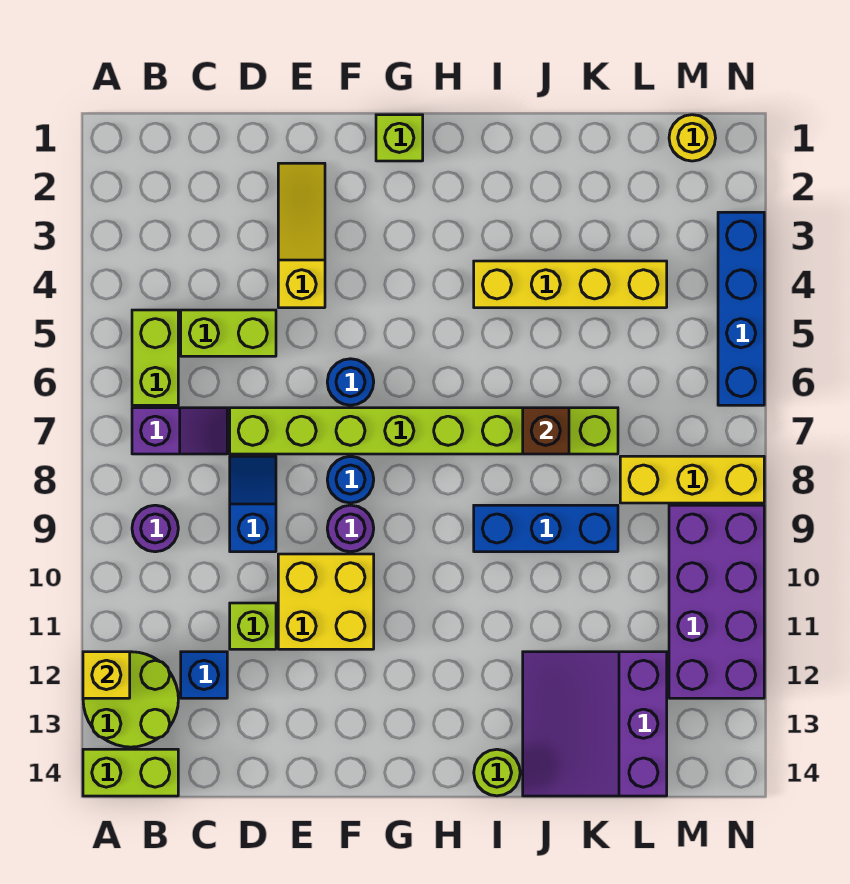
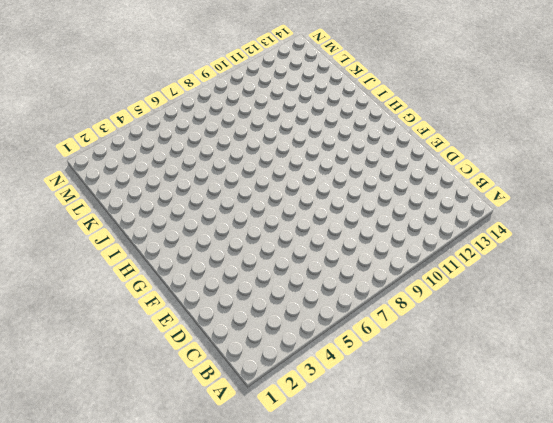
none -> lime round brick A12:B13 level 1
none -> lime brick A14:B14 level 1
none -> lime brick B5:B6 level 1

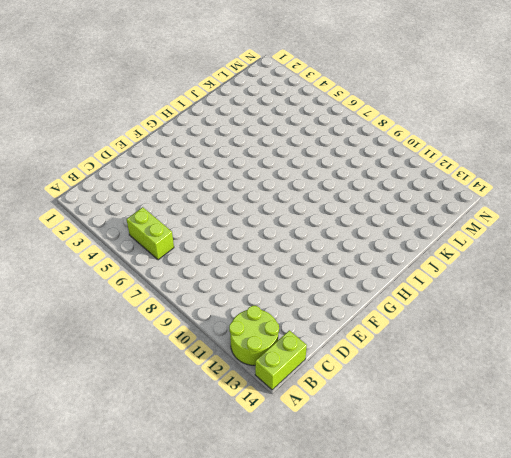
none -> purple slope B7:C7 level 1 top B
none -> purple round brick B9 level 1
none -> lime brick C5:D5 level 1

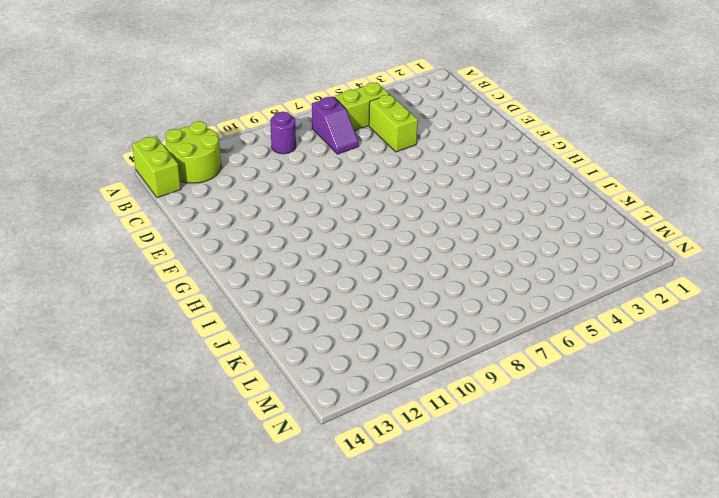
none -> blue brick C12 level 1
none -> lime brick D7:K7 level 1
none -> blue slope D8:D9 level 1 top 9

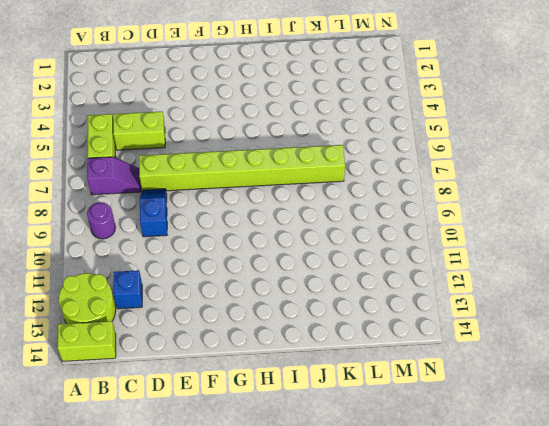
none -> lime brick D11 level 1
none -> yellow slope E2:E4 level 1 top 4
none -> yellow brick E10:F11 level 1

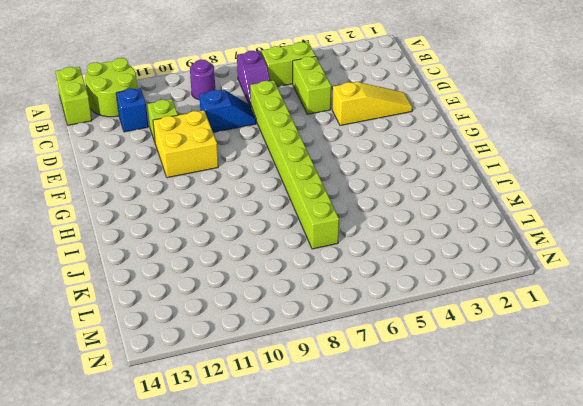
none -> blue round brick F6 level 1
none -> blue round brick F8 level 1
none -> purple round brick F9 level 1

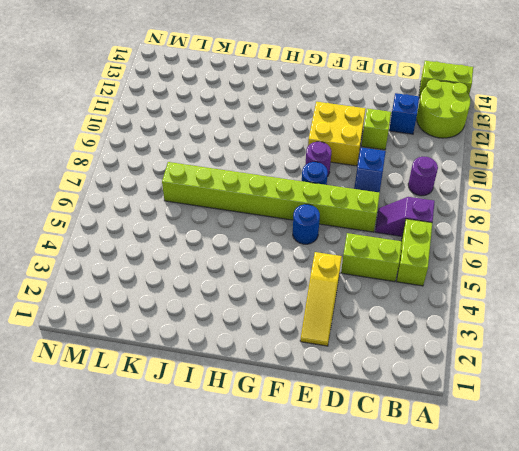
none -> lime brick G1 level 1
none -> yellow brick I4:L4 level 1
none -> blue brick I9:K9 level 1

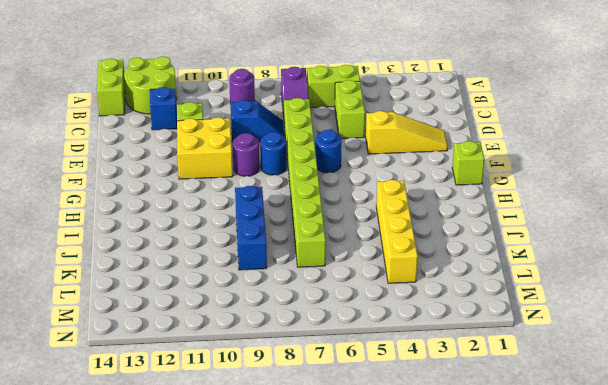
none -> lime round brick I14 level 1
none -> purple slope J12:L14 level 1 top L
none -> yellow brick L8:N8 level 1

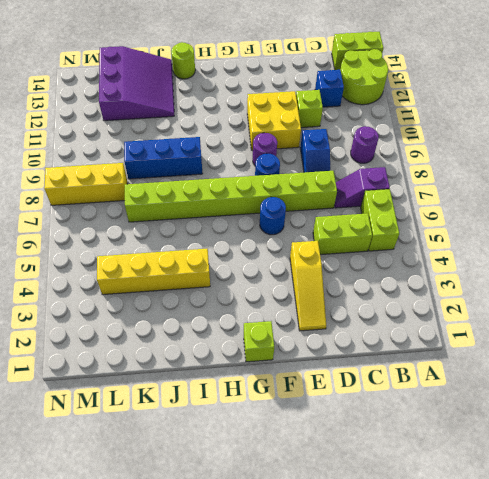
none -> yellow round brick M1 level 1
none -> purple brick M9:N12 level 1
none -> blue brick N3:N6 level 1

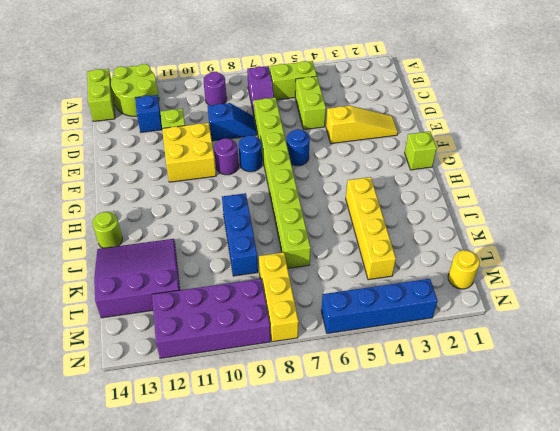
none -> yellow brick A12 level 2
none -> brown brick J7 level 2

